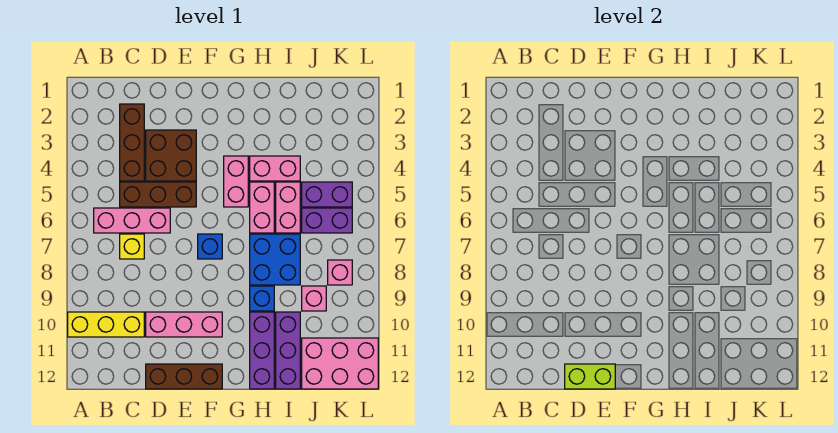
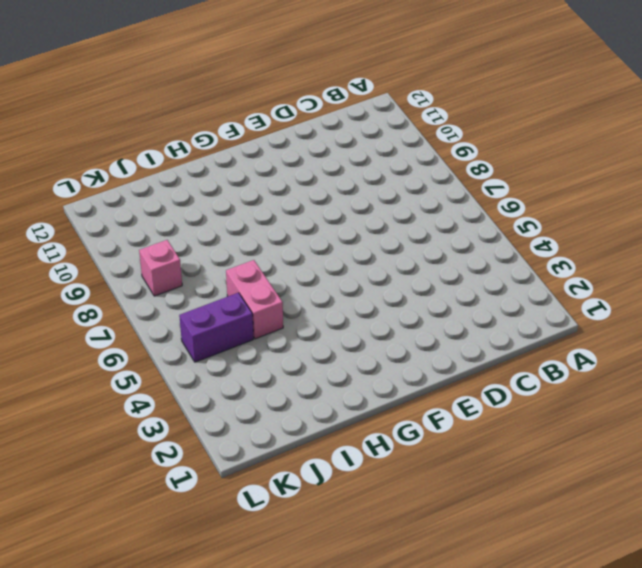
none -> yellow brick A10:C10 level 1
none -> pink brick B6:D6 level 1
none -> brown brick C2:C4 level 1

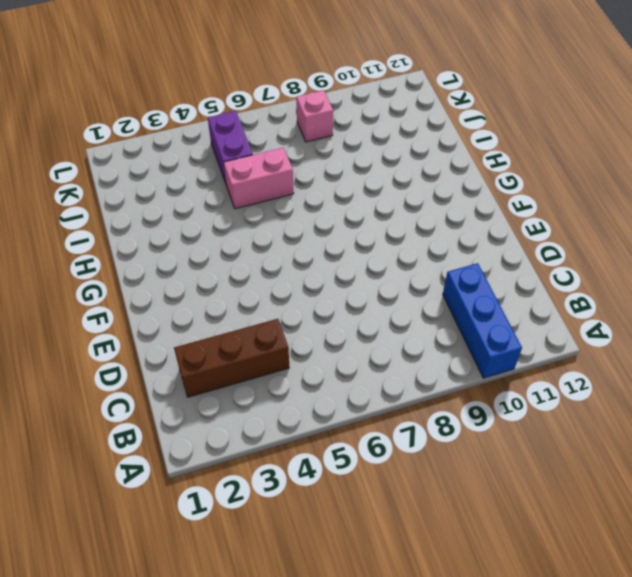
blue brick A10:C10 level 1 -> yellow brick A10:C10 level 1
none -> pink brick B6:D6 level 1
none -> brown brick C5:E5 level 1
none -> yellow brick C7 level 1

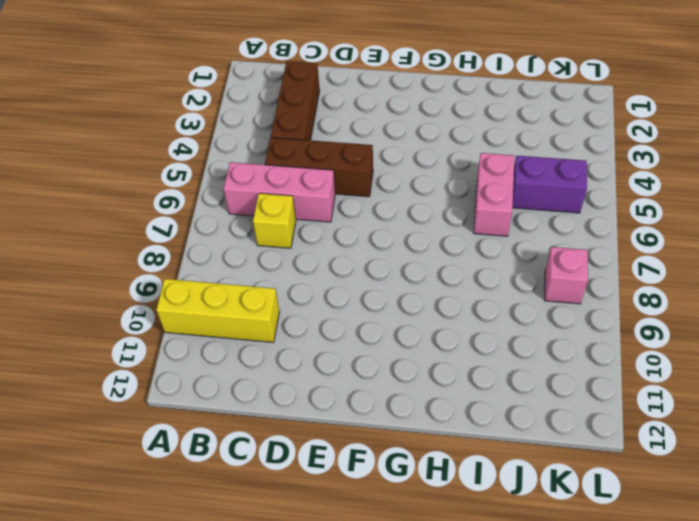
none -> brown brick D3:E4 level 1
none -> pink brick D10:F10 level 1
none -> brown brick D12:F12 level 1

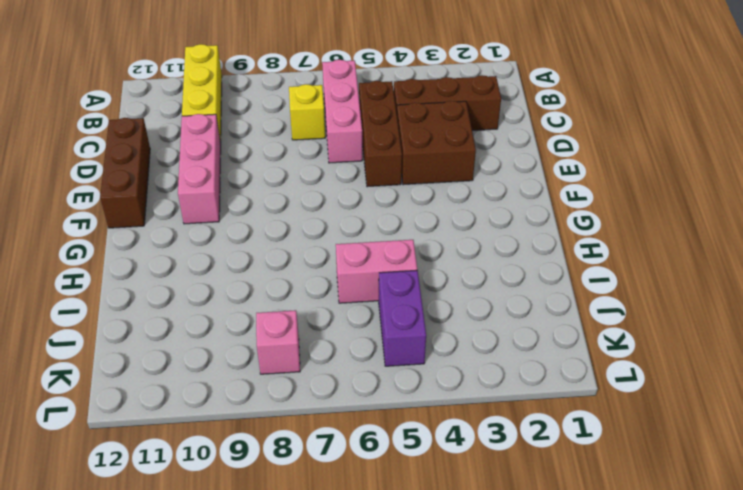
none -> blue brick F7 level 1
none -> pink brick G4:G5 level 1
none -> pink brick H4:I4 level 1

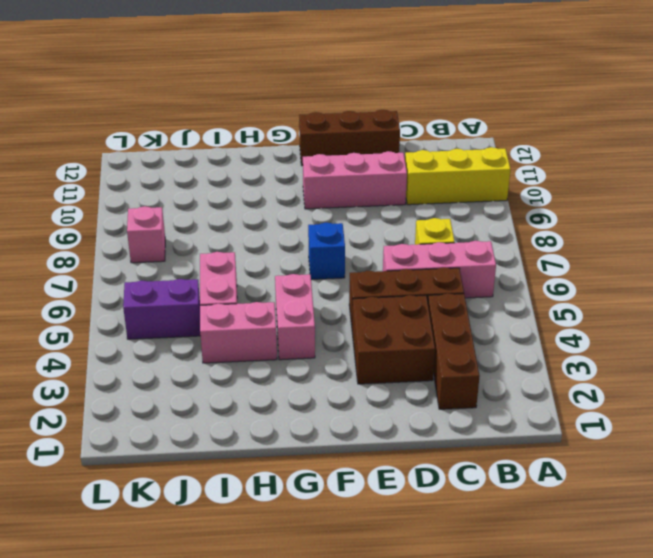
none -> pink brick H5:H6 level 1
none -> blue brick H7:I8 level 1
none -> blue brick H9 level 1

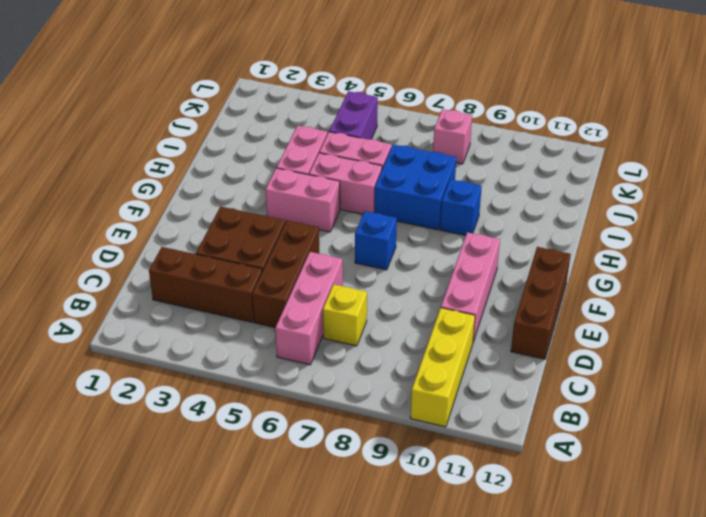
none -> purple brick H10:H12 level 1
none -> purple brick I10:I12 level 1
none -> purple brick J6:K6 level 1

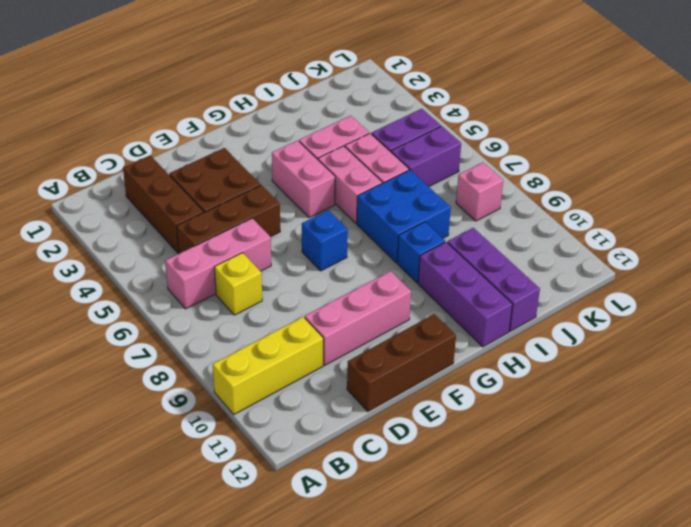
none -> pink brick J9 level 1
none -> pink brick J11:L12 level 1
none -> lime brick D12:E12 level 2

